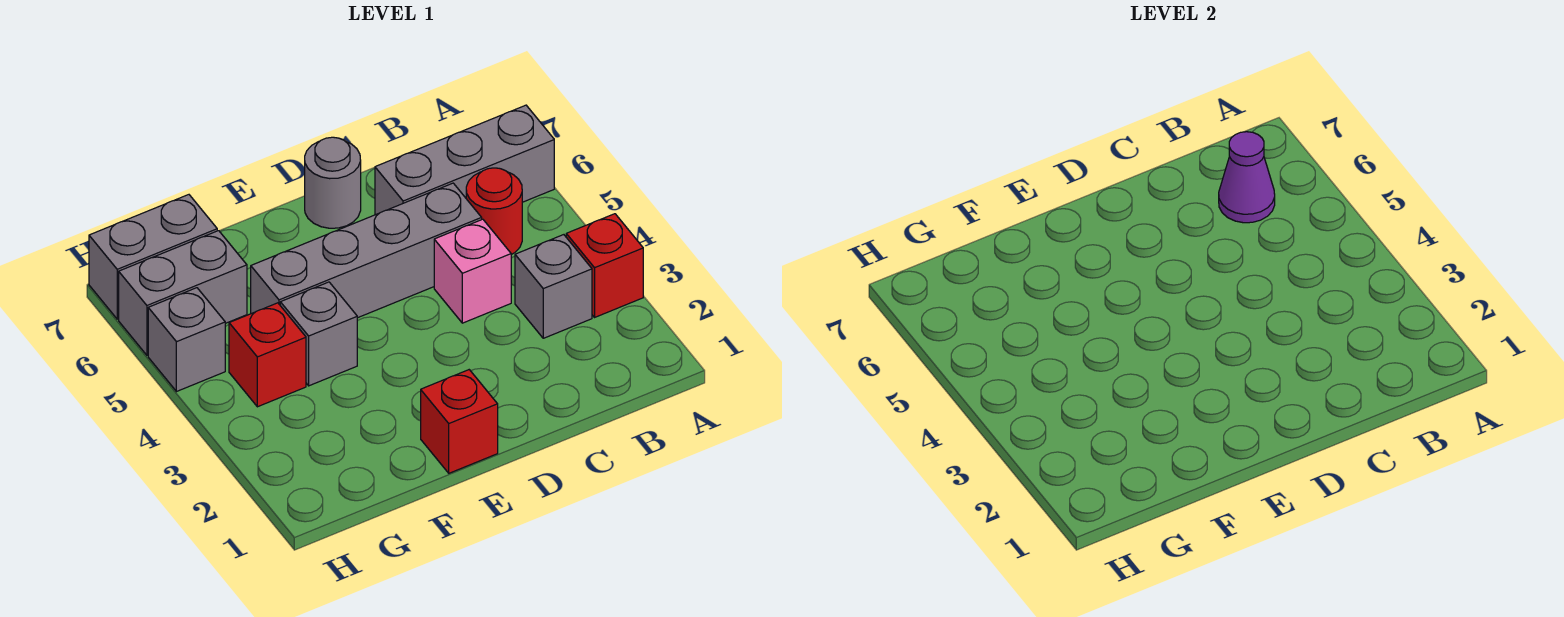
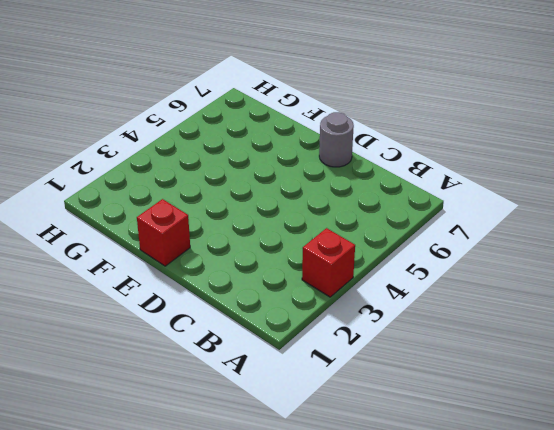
none -> grey brick A6:C6 level 1
none -> grey brick B3 level 1
none -> red round brick B5 level 1

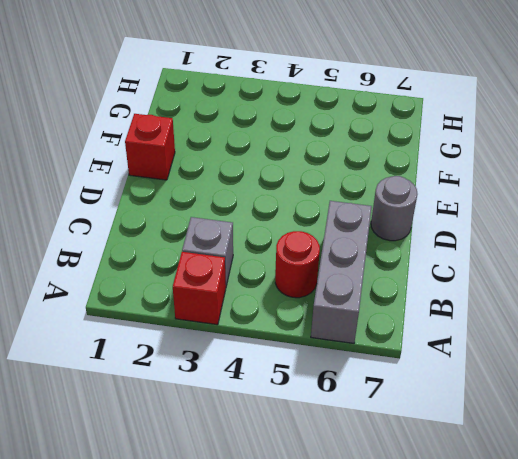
none -> pink brick C4 level 1
none -> grey brick C5:F5 level 1
none -> grey brick F4 level 1

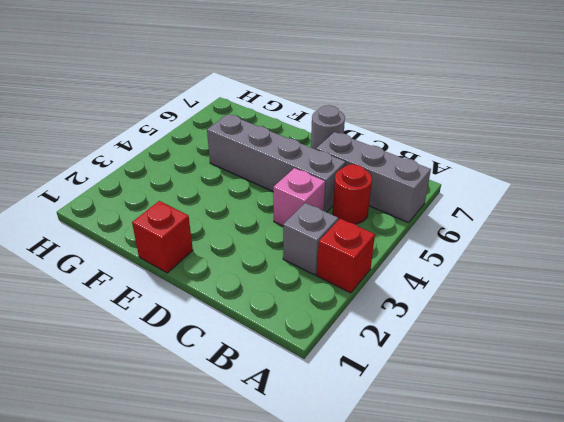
none -> grey brick F4 level 1
none -> red brick G4 level 1
none -> grey brick G6:H6 level 1

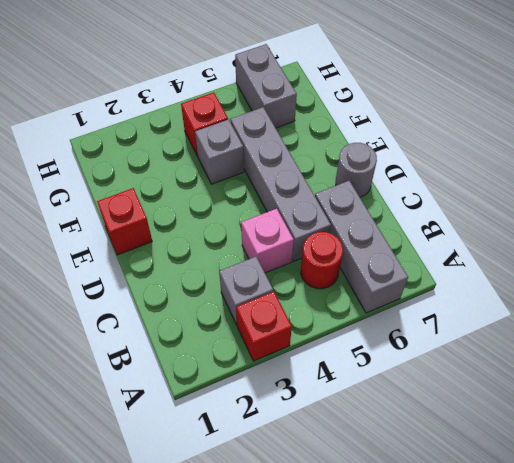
none -> grey brick G7:H7 level 1
none -> grey brick H5 level 1
none -> purple cone B6 level 2

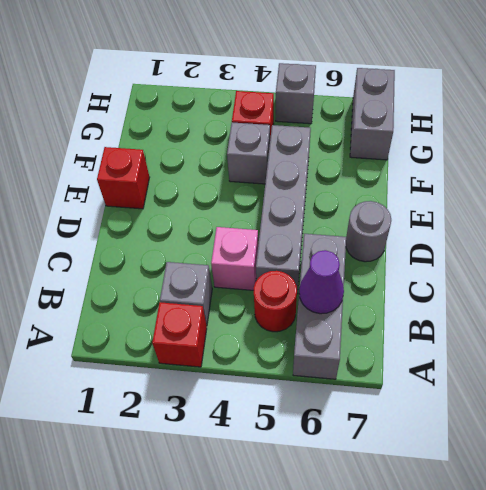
none -> grey brick G6:H6 level 1

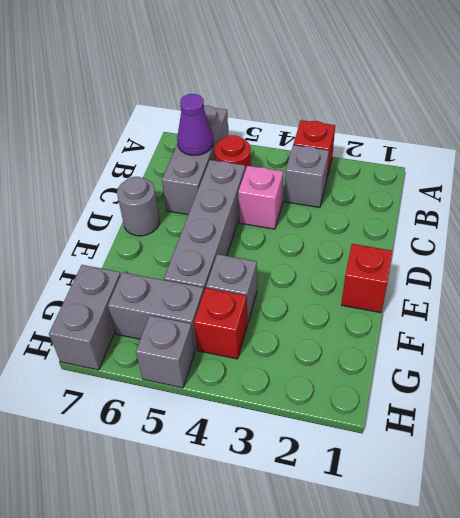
grey brick G5:G6 level 1 -> grey brick G6:H6 level 1

